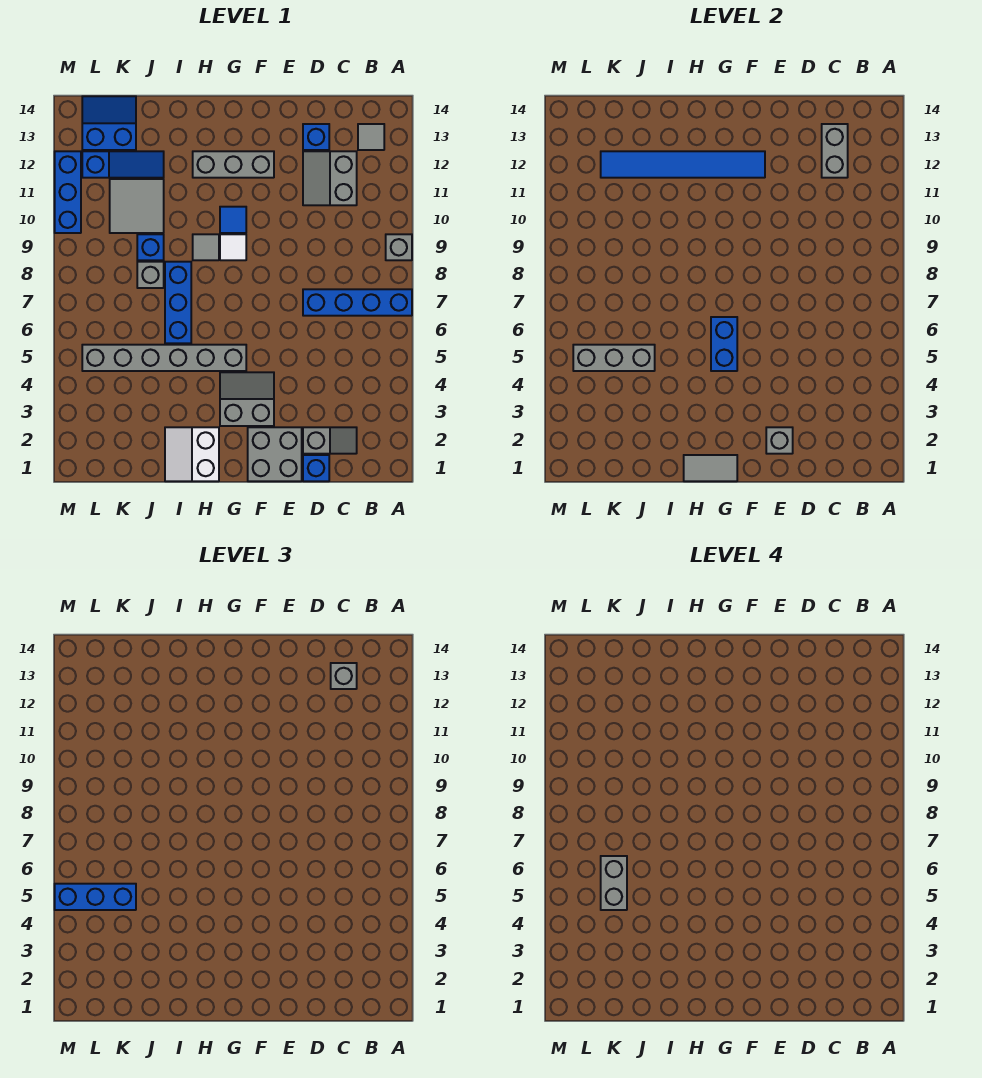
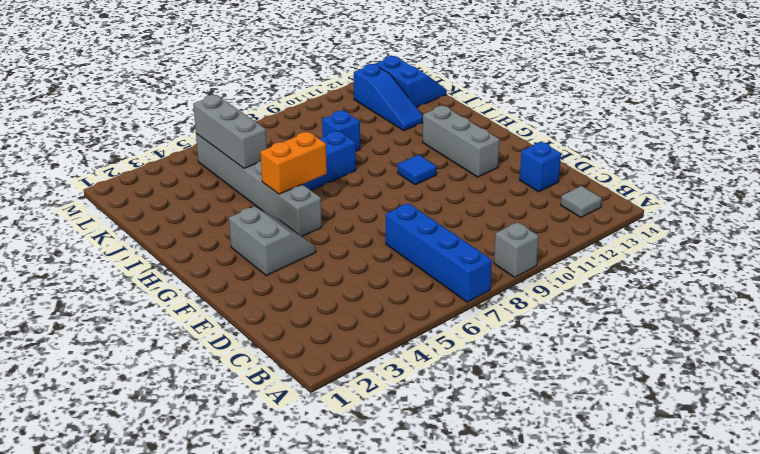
orange brick H5:H6 level 2 -> none
none -> grey slope C2:D2 level 1 top D
none -> grey slope C11:D12 level 1 top C
none -> blue brick D1 level 1
none -> grey brick E1:F2 level 1

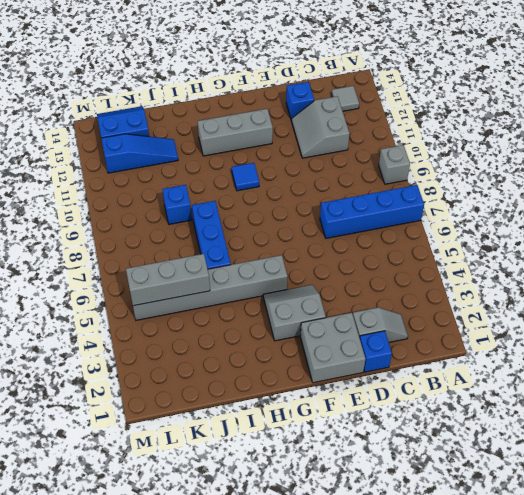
none -> white tile G9 level 1
none -> white slope H1:I2 level 1 top H
none -> grey tile H9 level 1
none -> grey brick J8 level 1

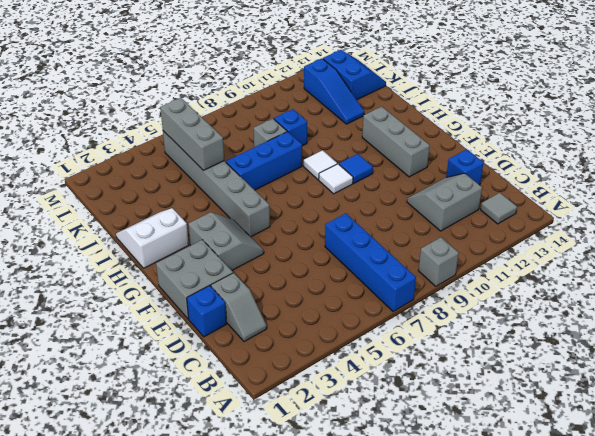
white tile H9 level 1 -> grey tile H9 level 1
none -> grey tile J10:K11 level 1
none -> blue brick M10:M12 level 1
none -> grey brick C12:C13 level 2
none -> grey brick E2 level 2

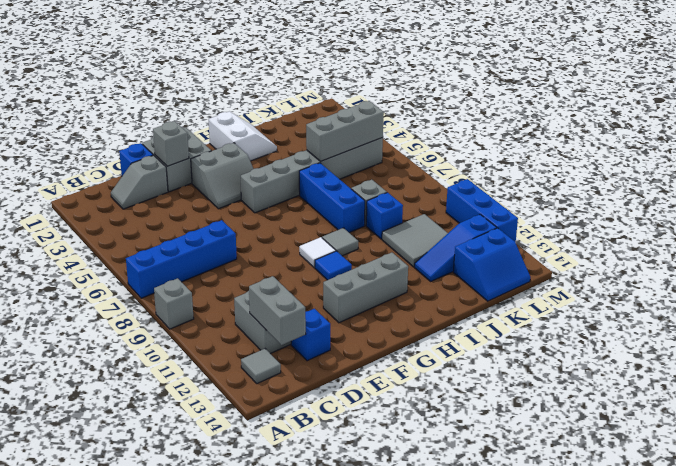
none -> blue tile F12:K12 level 2
none -> grey tile G1:H1 level 2
none -> blue brick G5:G6 level 2
none -> grey brick C13 level 3

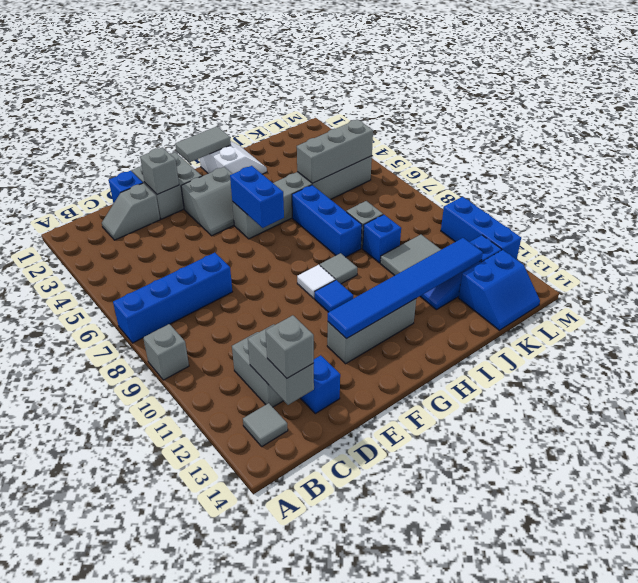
none -> blue brick K5:M5 level 3
none -> grey brick K5:K6 level 4

